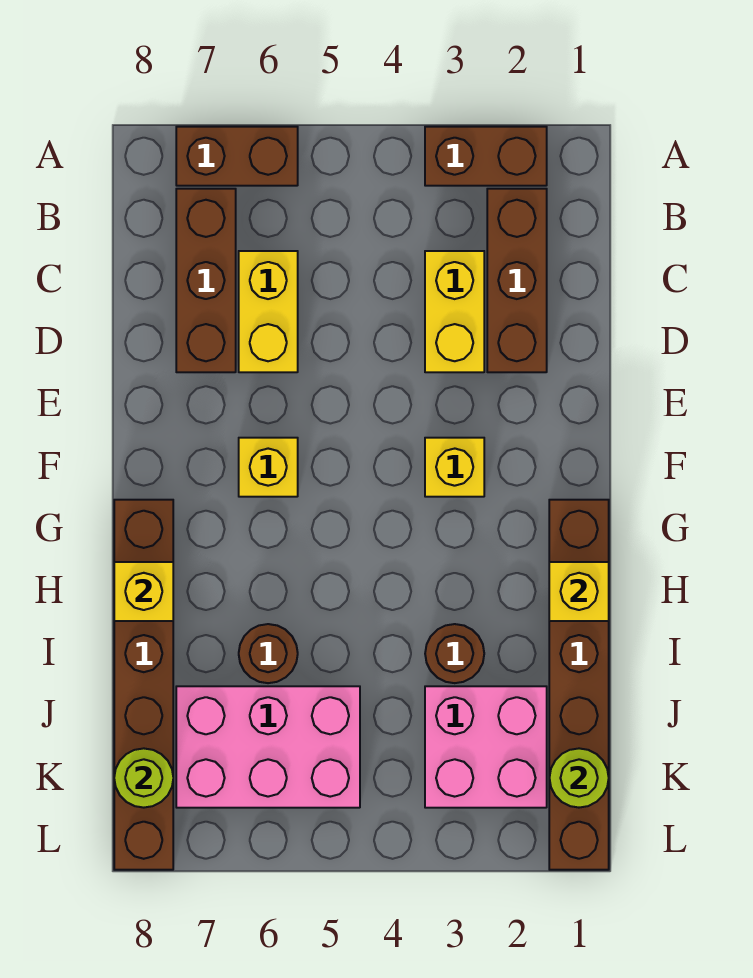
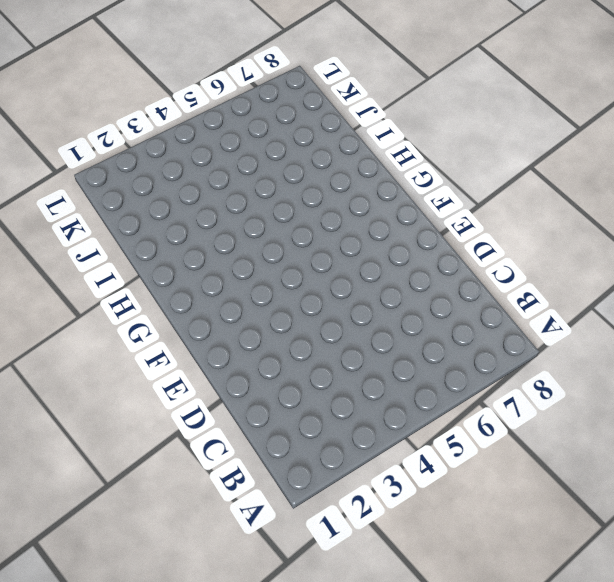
none -> brown brick A2:A3 level 1
none -> brown brick A6:A7 level 1
none -> brown brick B2:D2 level 1

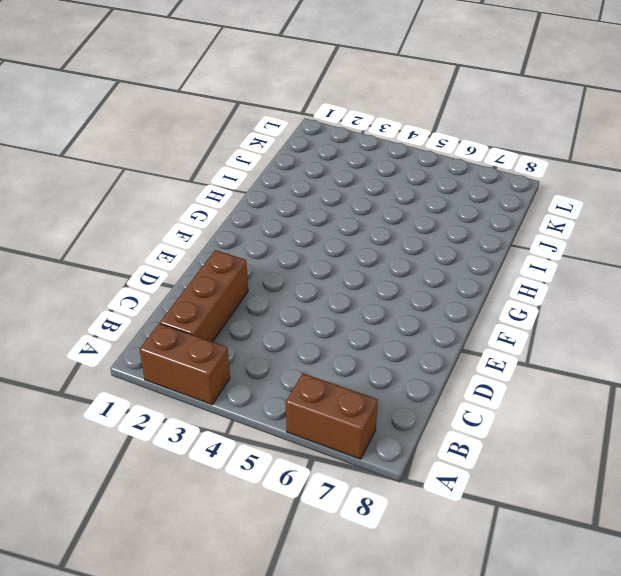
none -> brown brick B7:D7 level 1
none -> yellow brick C3:D3 level 1
none -> yellow brick C6:D6 level 1

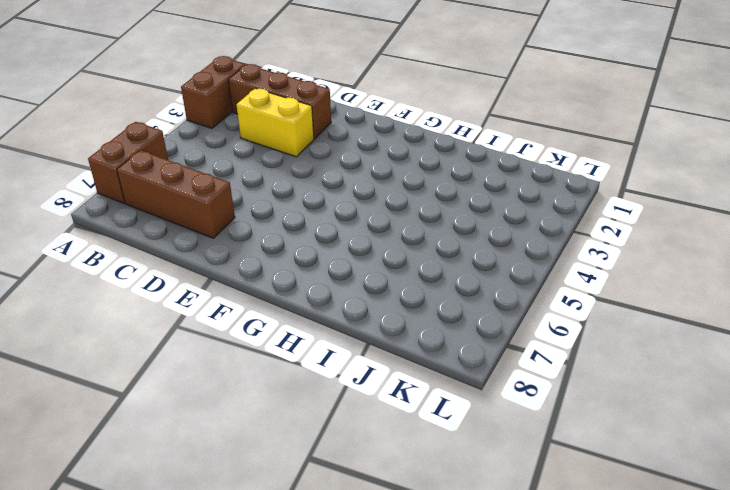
none -> yellow brick C6:D6 level 1
none -> yellow brick F3 level 1
none -> yellow brick F6 level 1

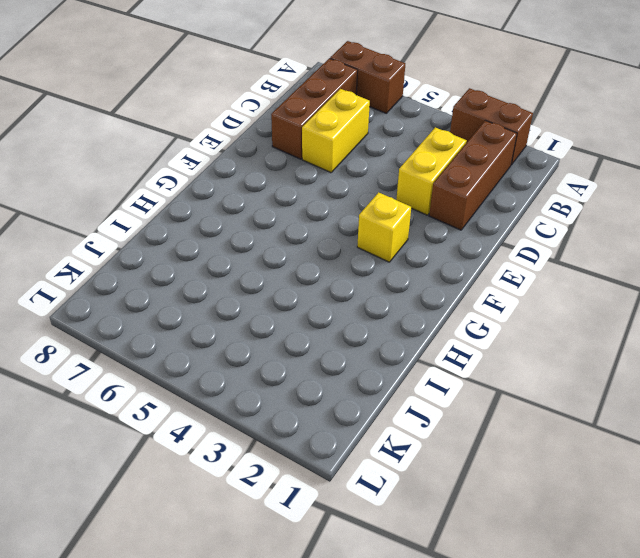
none -> yellow brick F6 level 1
none -> brown brick G1:L1 level 1
none -> brown brick G8:L8 level 1

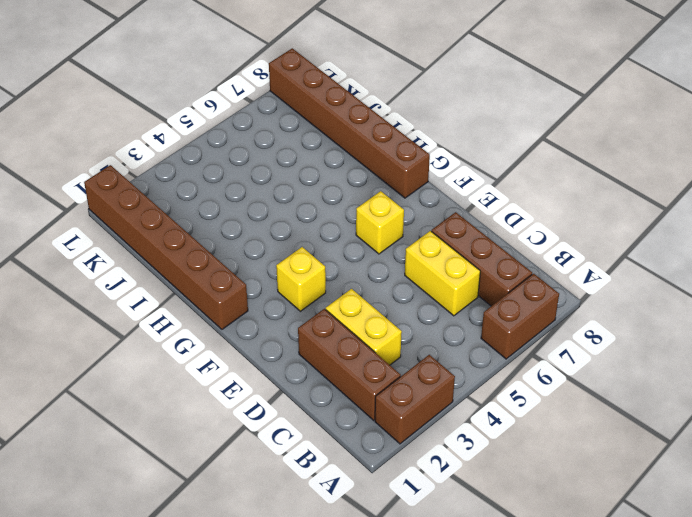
none -> brown round brick I3 level 1
none -> brown round brick I6 level 1
none -> pink brick J2:K3 level 1

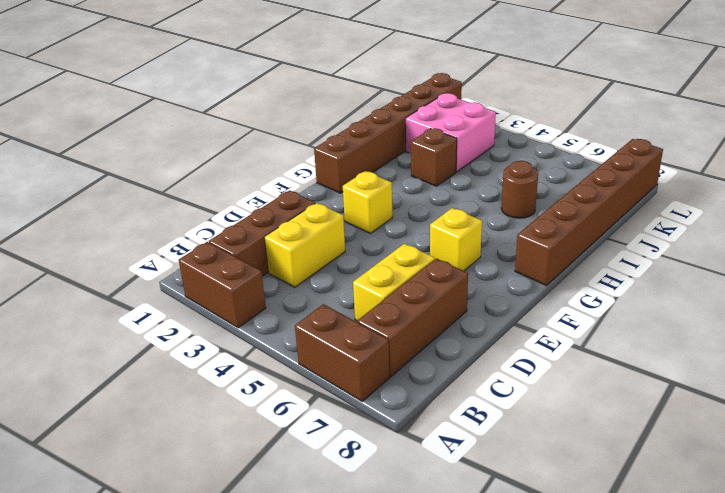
brown brick I3 level 1 -> brown round brick I3 level 1
none -> pink brick J5:K7 level 1
none -> yellow brick H1 level 2
none -> yellow brick H8 level 2

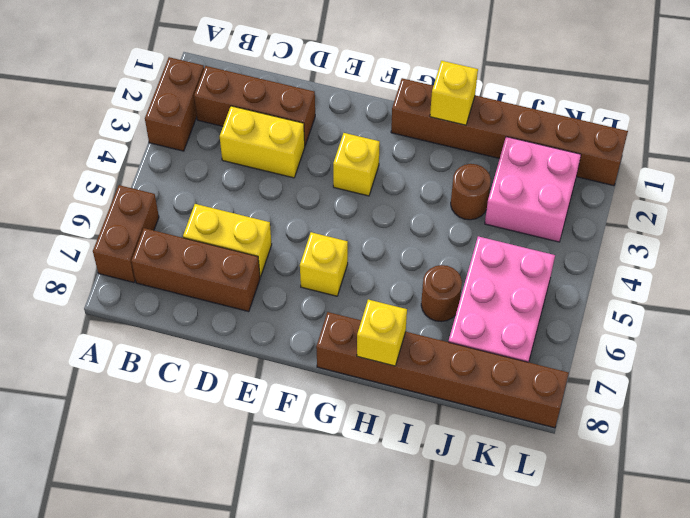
none -> lime round brick K1 level 2
none -> lime round brick K8 level 2

